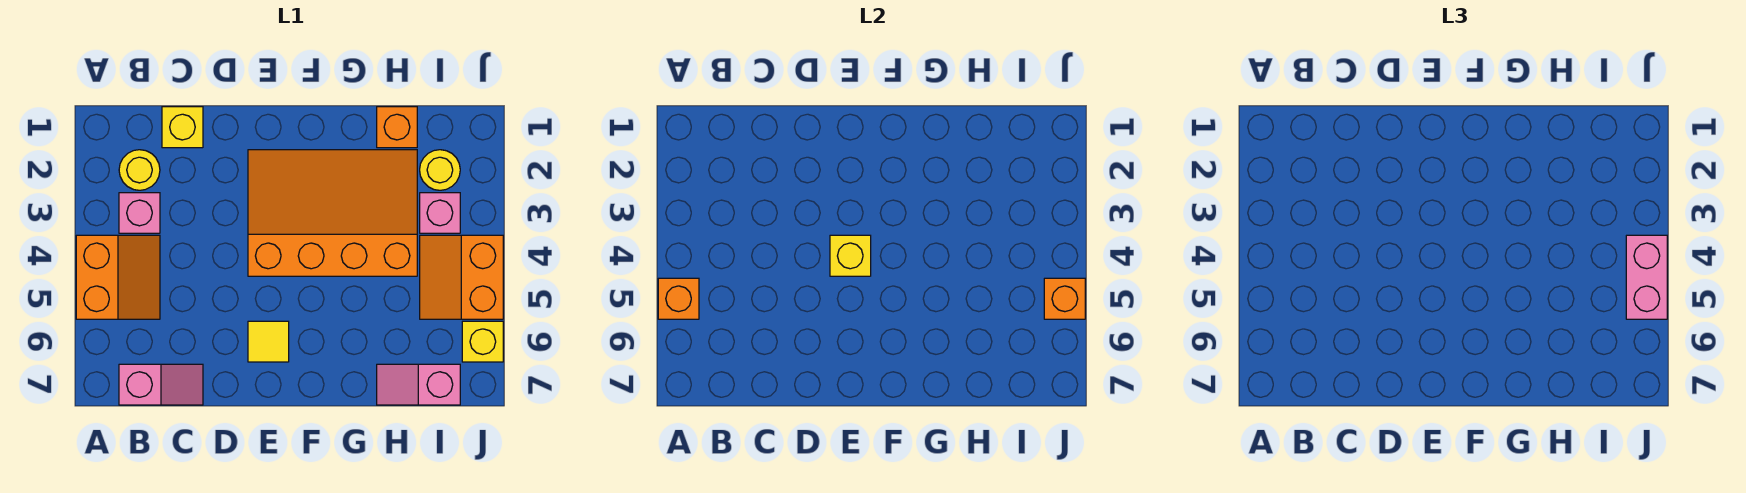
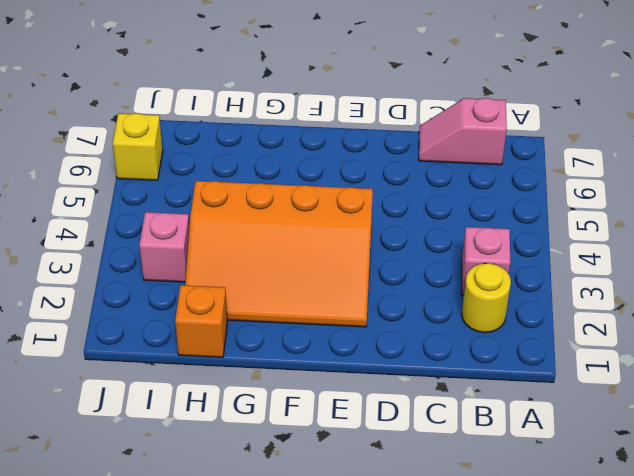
none -> orange slope A4:B5 level 1 top A
none -> yellow brick C1 level 1
none -> yellow tile E6 level 1

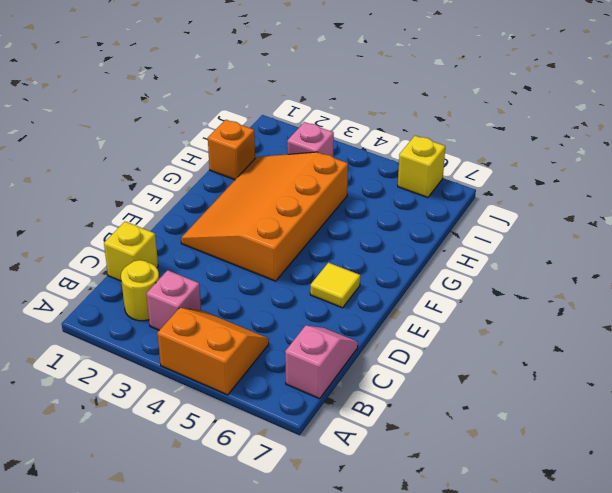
none -> pink slope H7:I7 level 1 top I
none -> yellow round brick I2 level 1
none -> orange slope I4:J5 level 1 top J

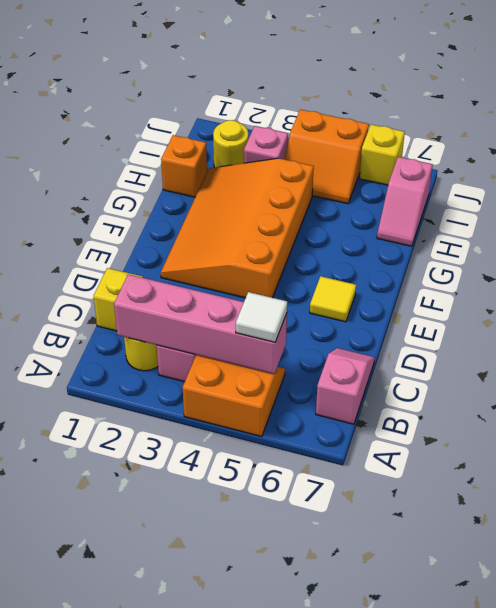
pink brick B2:B5 level 2 -> none
white tile B5 level 3 -> none
none -> orange brick A5 level 2
none -> yellow brick E4 level 2
none -> orange brick J5 level 2

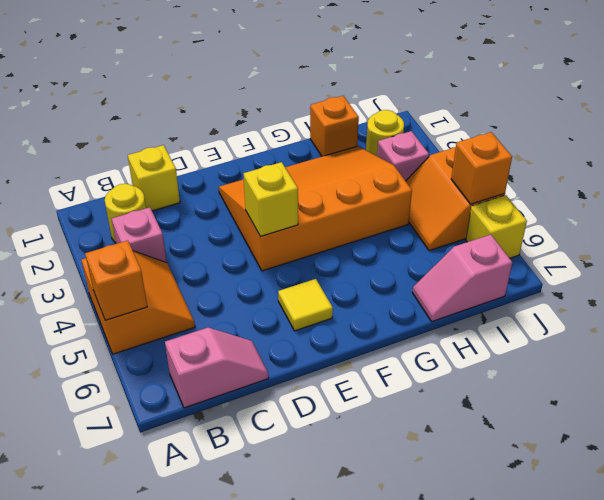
none -> pink brick J4:J5 level 3

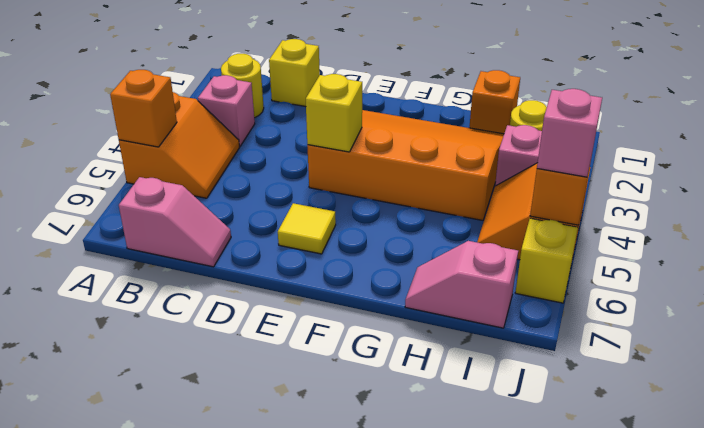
pink brick J5 level 3 -> pink brick J4:J5 level 3

